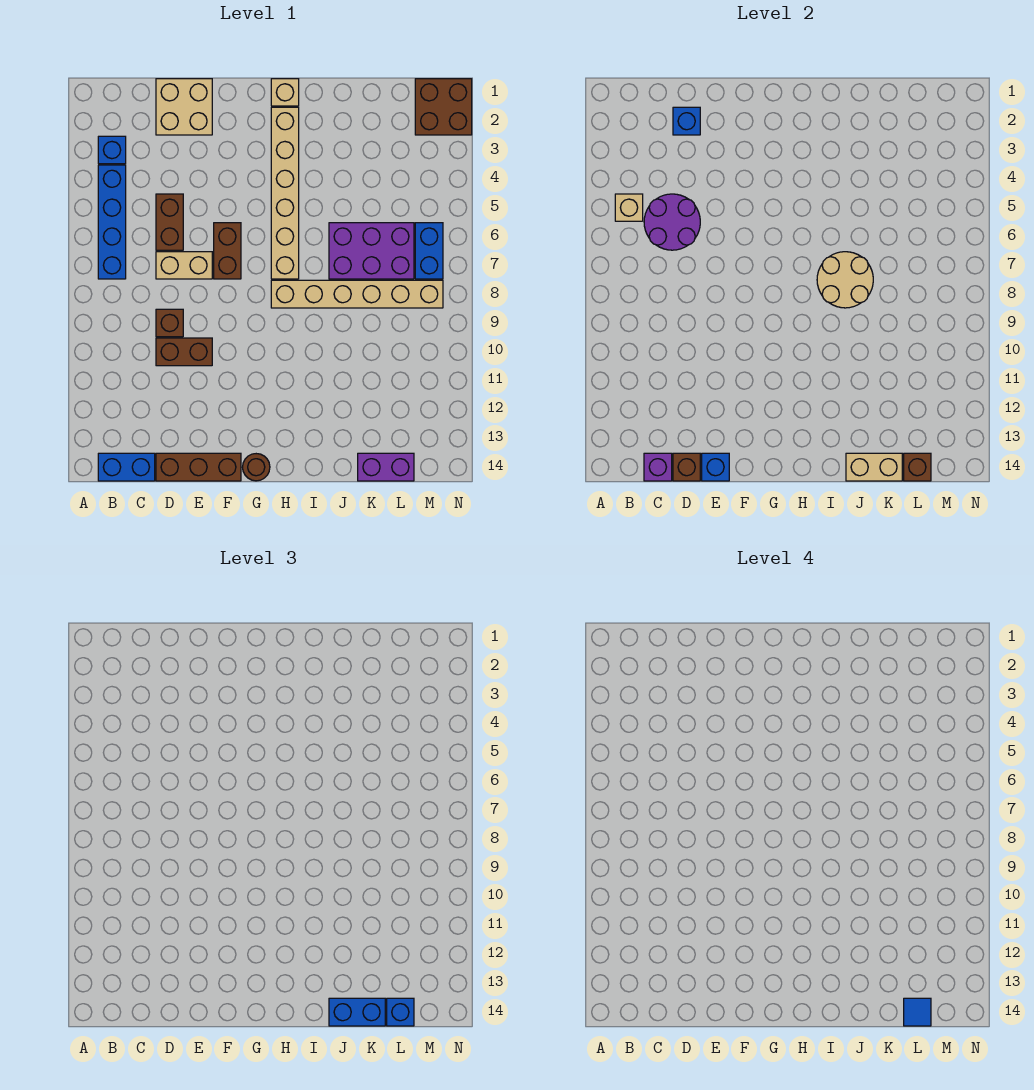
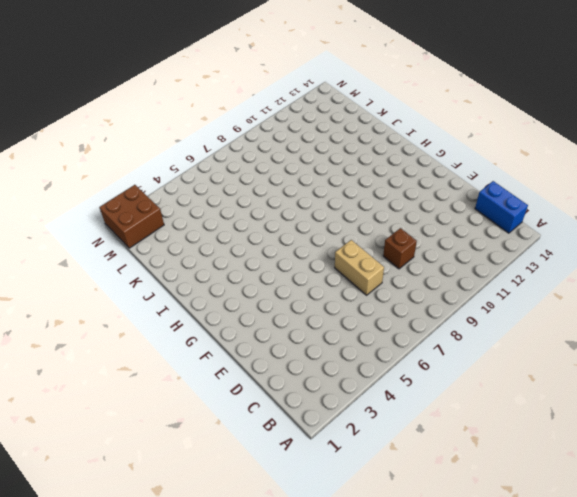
none -> blue brick B3 level 1
none -> blue brick B4:B7 level 1
none -> tan brick D1:E2 level 1
none -> brown brick D5:D6 level 1

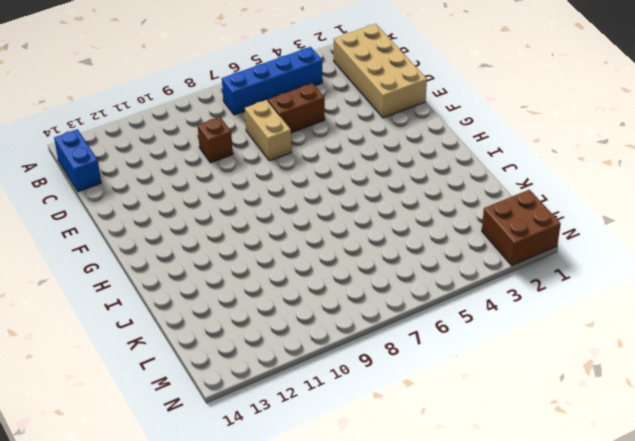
tan brick B1:E2 level 1 -> tan brick D1:E2 level 1
none -> blue brick B3 level 1
none -> brown brick D10:E10 level 1
none -> brown brick D14:F14 level 1
none -> brown brick F6:F7 level 1

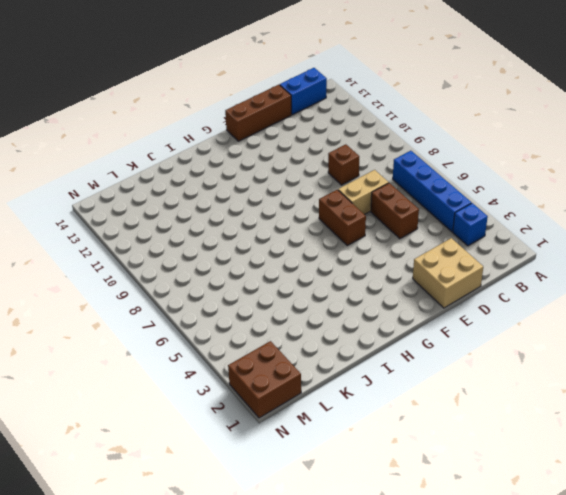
none -> brown brick D10:E10 level 1
none -> brown round brick G14 level 1
none -> tan brick H1 level 1
none -> tan brick H2:H7 level 1

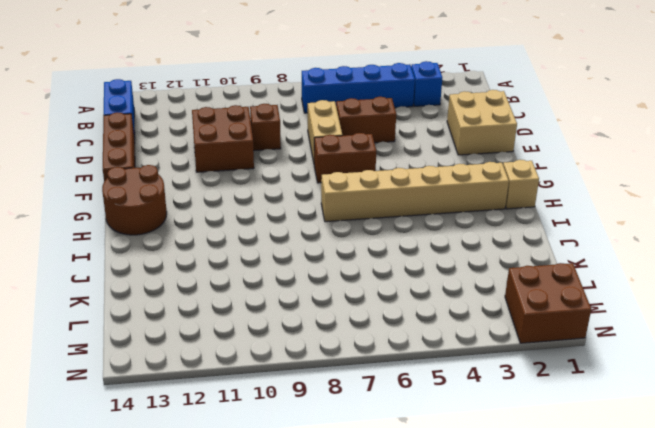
brown brick D10:E11 level 1 -> brown brick D10:E10 level 1
brown round brick G13:H14 level 1 -> brown round brick G14 level 1
none -> tan brick H8:M8 level 1
none -> purple brick J6:L7 level 1
none -> purple brick K14:L14 level 1
none -> blue brick M6:M7 level 1

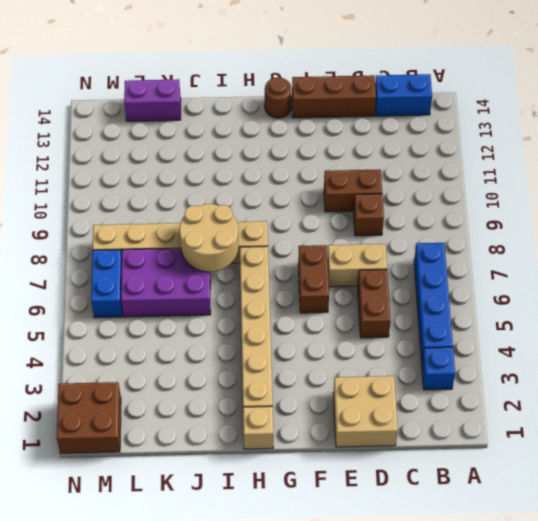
none -> tan brick B5 level 2
none -> purple round brick C5:D6 level 2
none -> purple brick C14 level 2
none -> blue brick D2 level 2

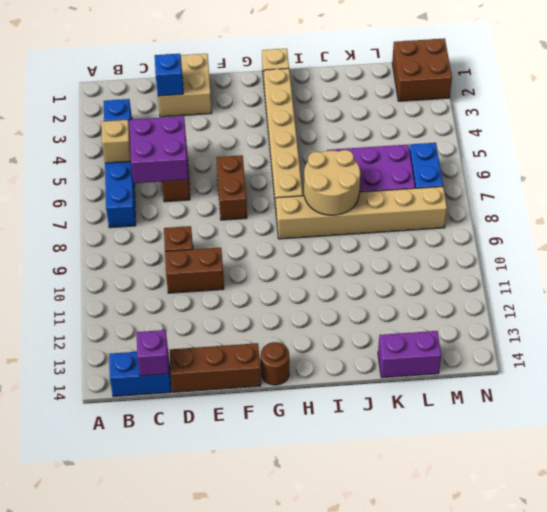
purple brick C5:D6 level 2 -> purple round brick C5:D6 level 2
none -> tan brick D7:E7 level 1
none -> brown brick D14 level 2
none -> blue brick E14 level 2
none -> tan brick J14:K14 level 2

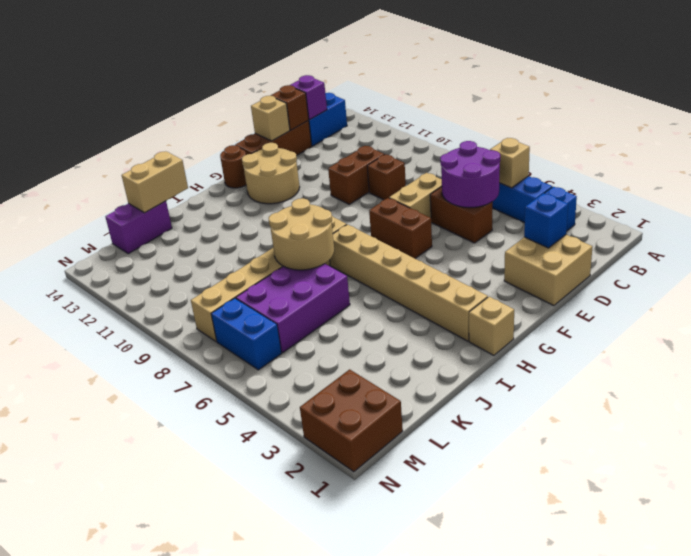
tan brick E14 level 2 -> blue brick E14 level 2
tan round brick F12:G13 level 1 -> none
none -> brown brick L14 level 2
none -> blue brick J14:K14 level 3
none -> blue brick L14 level 3
none -> blue tile L14 level 4

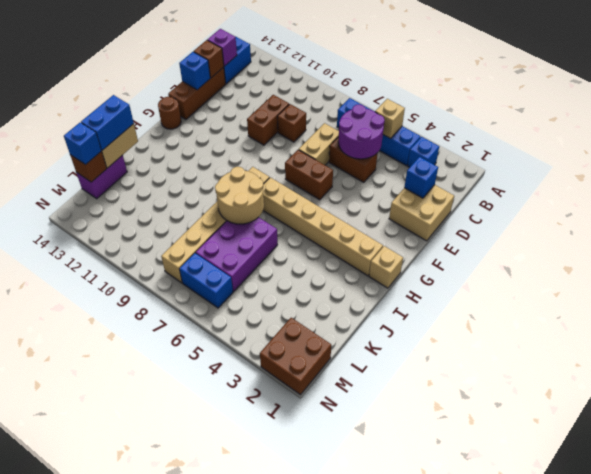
none -> blue tile L14 level 4

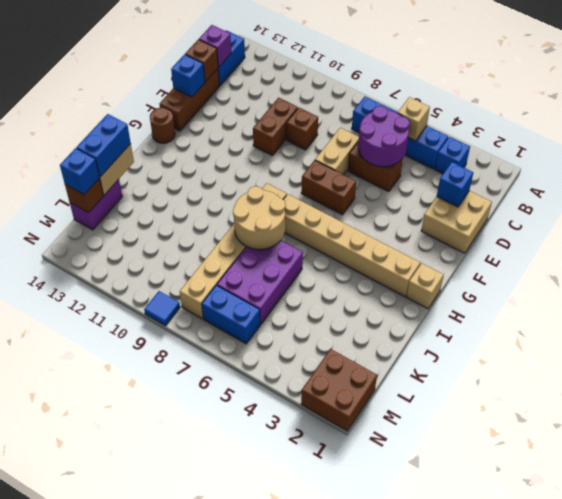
blue tile N9 level 1 -> blue tile L14 level 4

